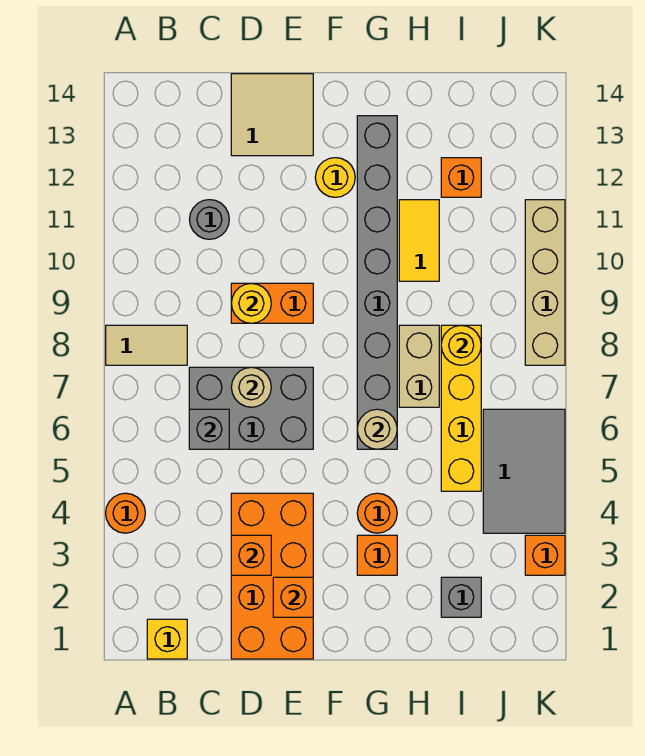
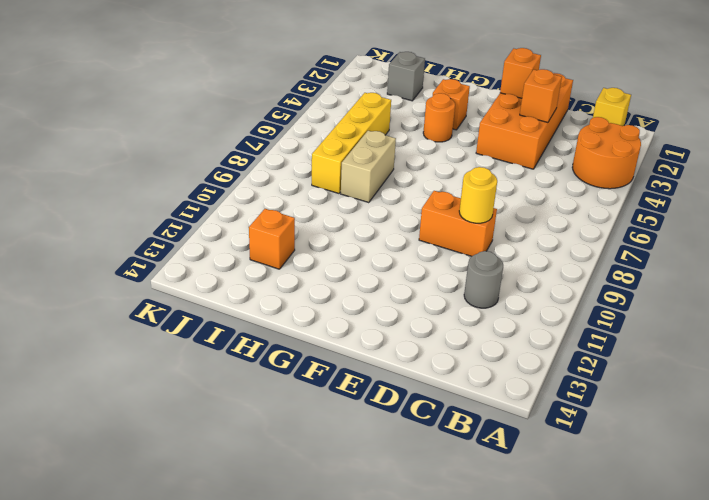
orange round brick A3:B4 level 1 -> orange round brick A4 level 1
none -> tan tile A8:B8 level 1
none -> grey brick C6:E7 level 1
none -> tan tile D13:E14 level 1

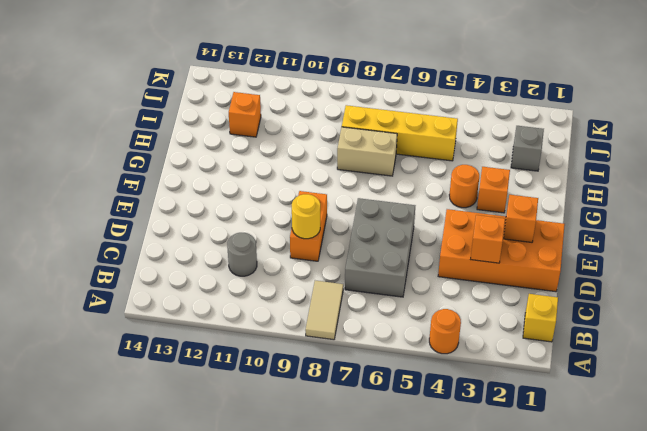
none -> tan tile D13:E14 level 1
none -> yellow round brick F12 level 1
none -> grey brick G6:G13 level 1

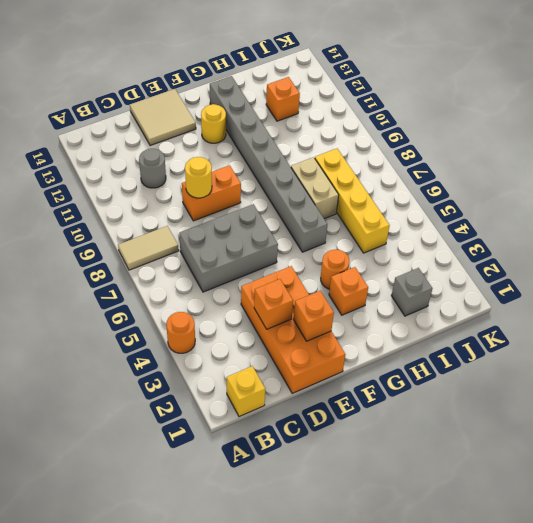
none -> yellow tile H10:H11 level 1
none -> grey tile J4:K6 level 1
none -> orange brick K3 level 1

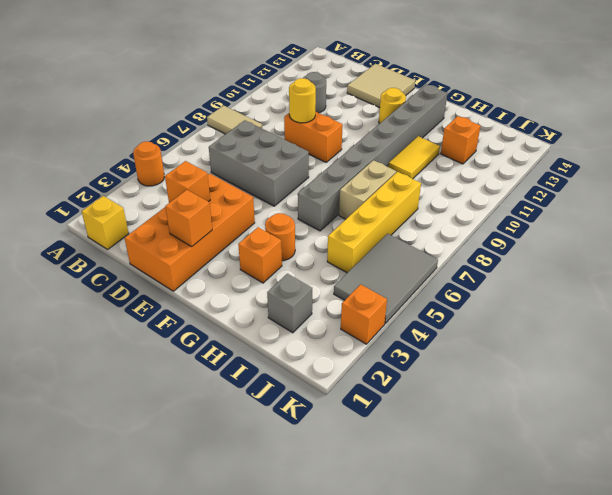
none -> tan brick K8:K11 level 1
none -> grey brick C6 level 2
none -> tan round brick D7 level 2

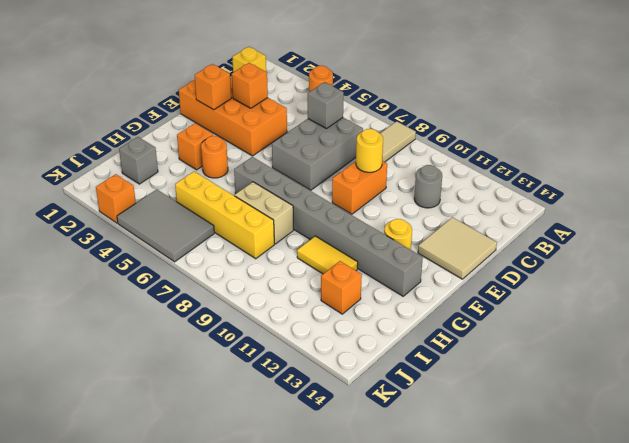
none -> tan brick K8:K11 level 1
none -> tan round brick D7 level 2
none -> tan round brick G6 level 2

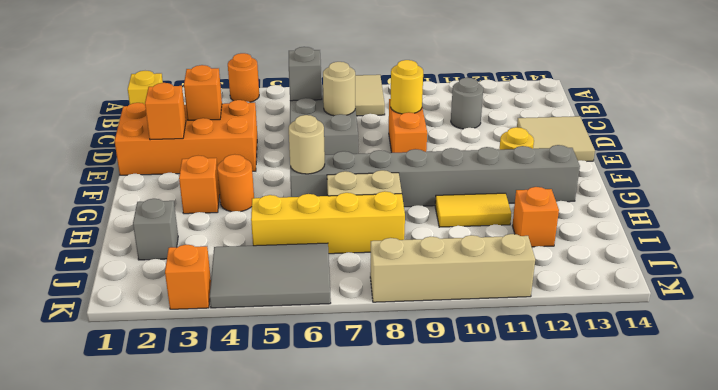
none -> yellow round brick I8 level 2

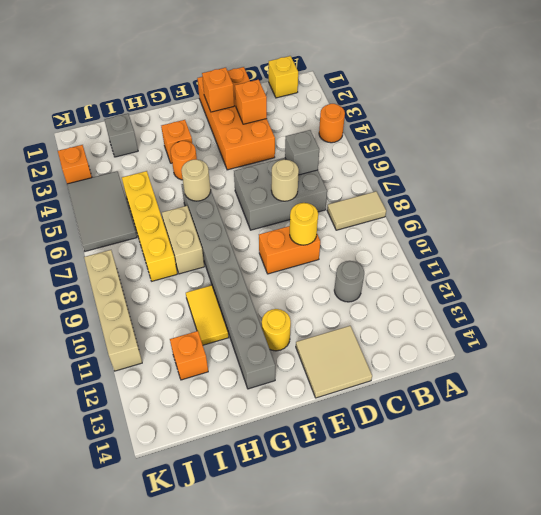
none -> yellow round brick I8 level 2

